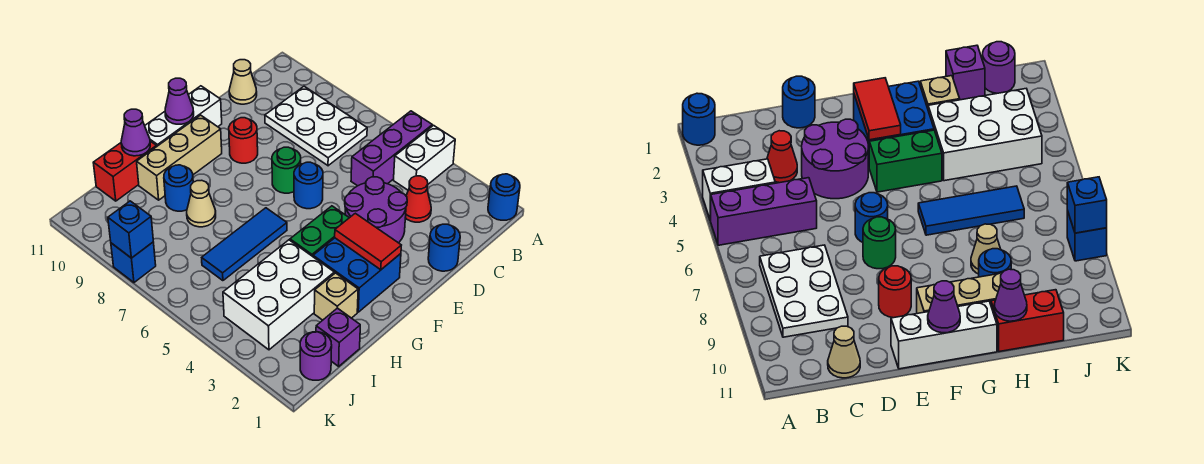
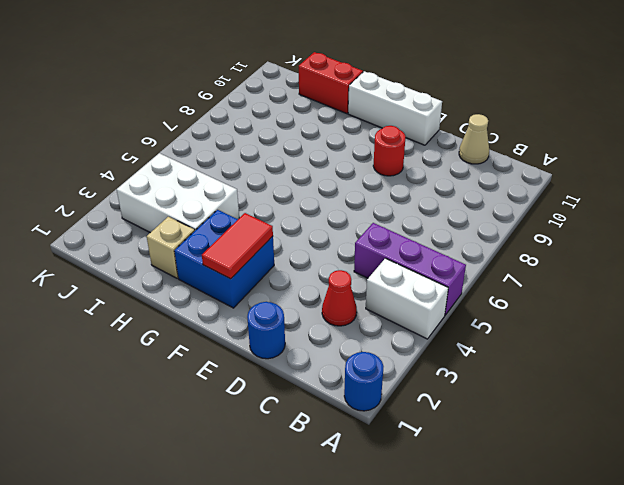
none -> white plate B7:C9 level 1
none -> purple round brick D3:E4 level 1
none -> blue round brick E6 level 1

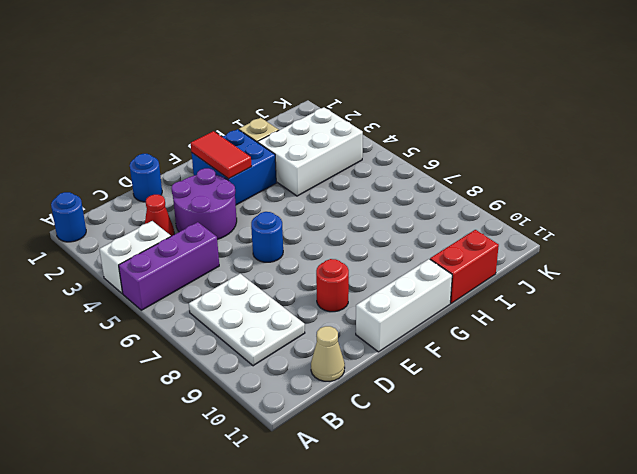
none -> green round brick E7 level 1
none -> green brick F4:G4 level 1
none -> tan brick F10:H10 level 1

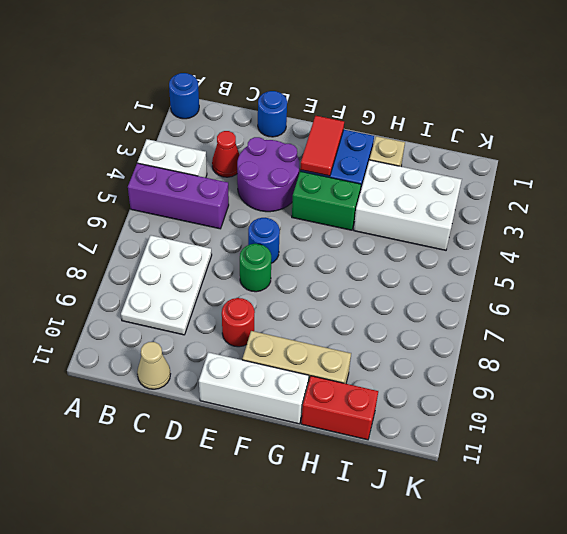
none -> blue tile G6:I6 level 1
none -> tan cone H8 level 1
none -> blue round brick H9 level 1

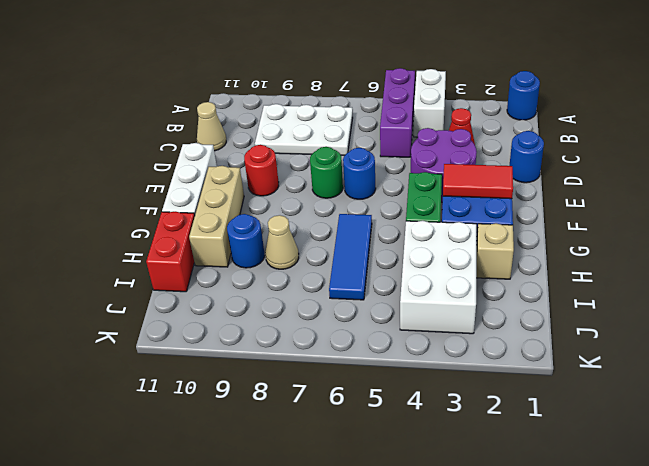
none -> purple brick I1 level 1
none -> purple round brick J1 level 1
none -> blue brick K8 level 1

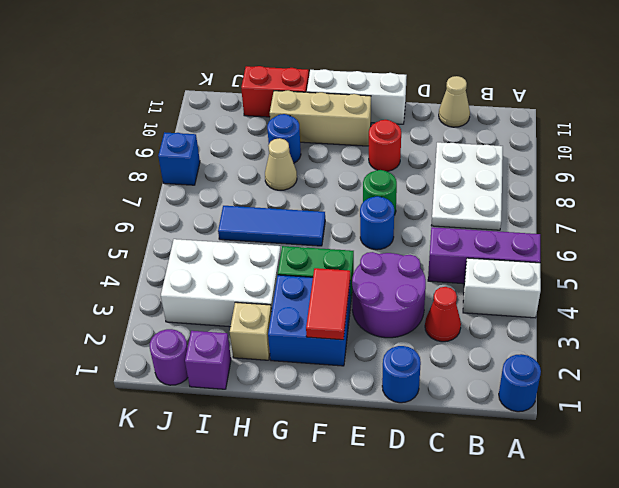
none -> purple cone F11 level 2
none -> purple cone H11 level 2
none -> blue brick K8 level 2

